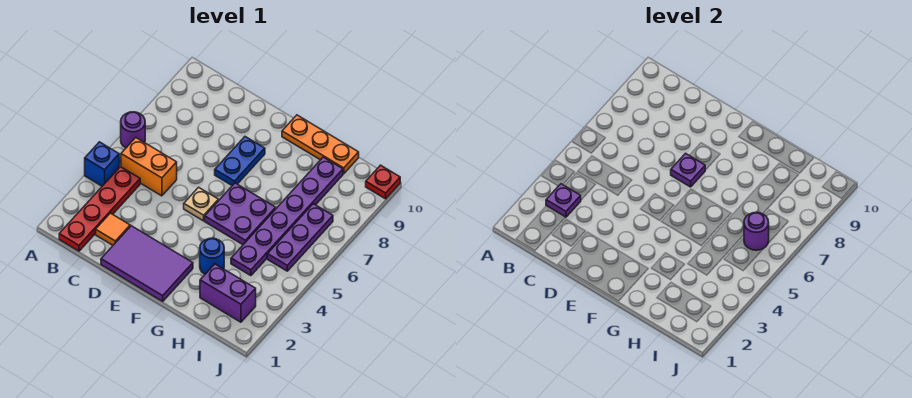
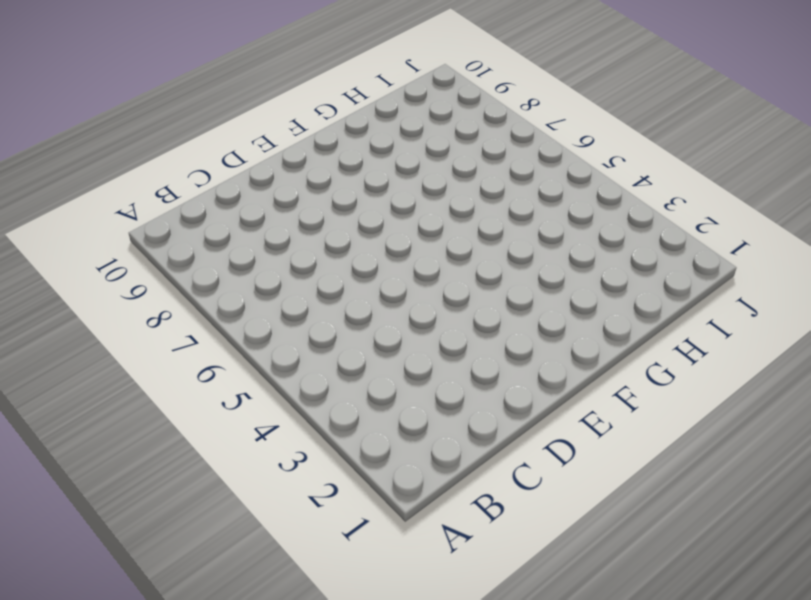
none -> blue brick A4 level 1
none -> purple round brick A6 level 1
none -> red plate B1:B4 level 1

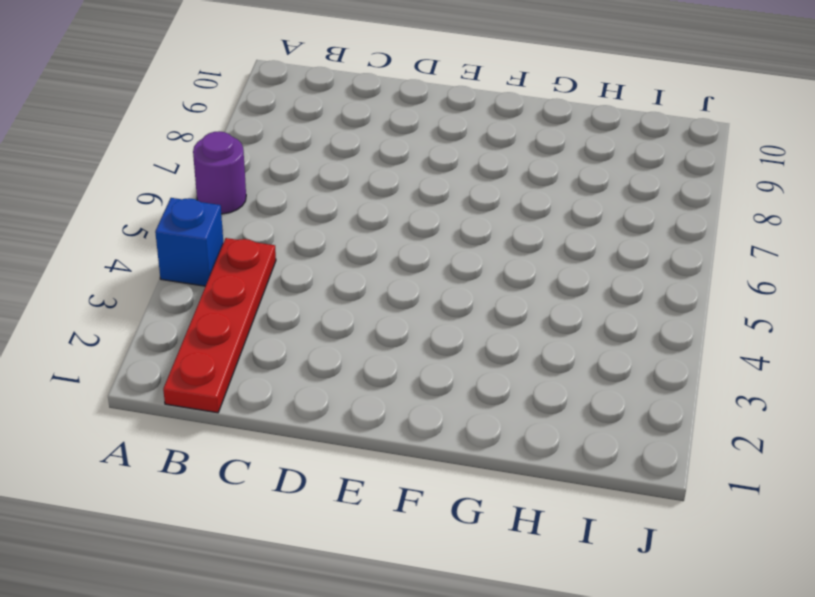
none -> orange brick B5:C5 level 1
none -> orange tile C2 level 1
none -> purple tile D1:F2 level 1

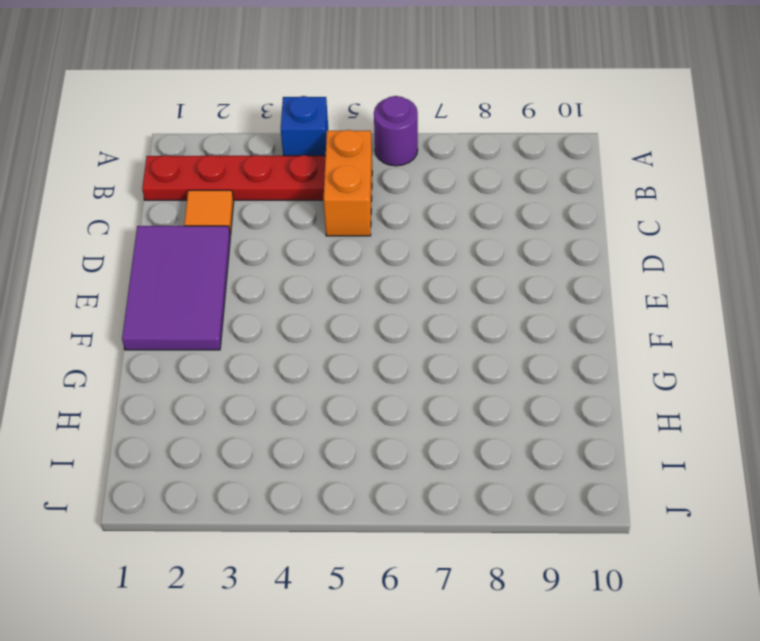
none -> tan plate E5 level 1
none -> blue plate E7:E8 level 1
none -> purple plate F5:G6 level 1

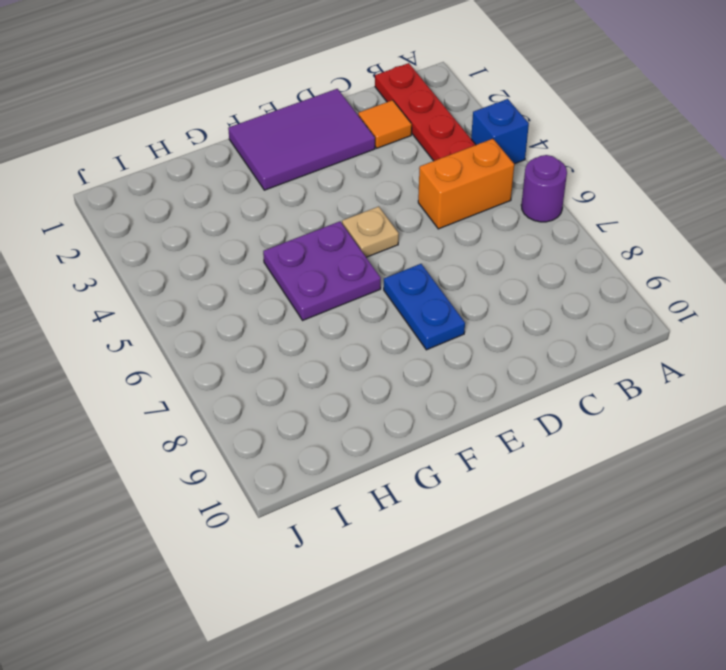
none -> orange plate F10:H10 level 1
none -> blue round brick G3 level 1
none -> purple brick H2:I2 level 1

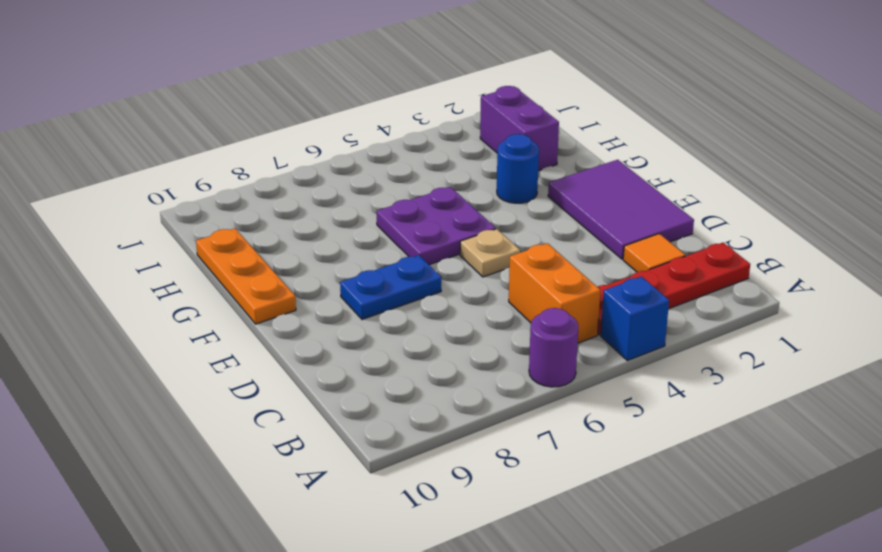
none -> purple plate H4:H9 level 1
none -> purple plate I5:I7 level 1
none -> red plate J10 level 1

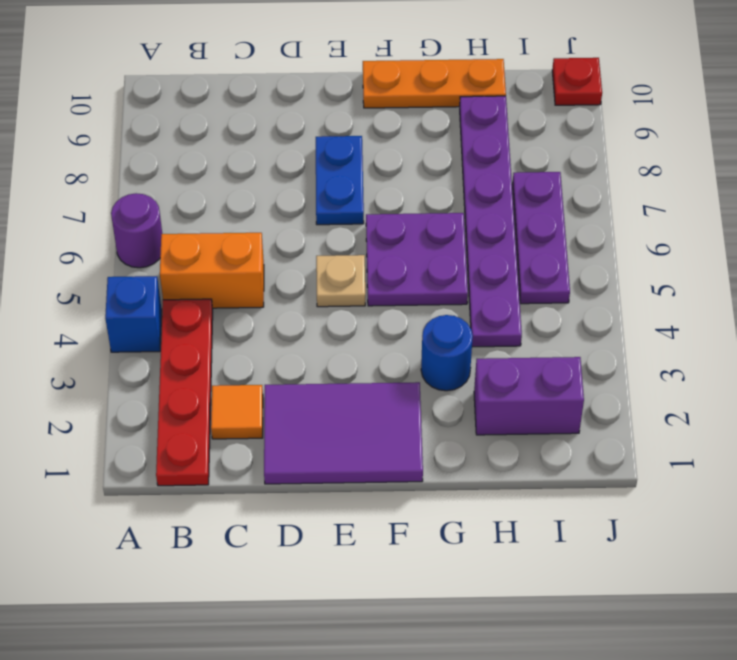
none -> purple plate B3 level 2
none -> purple plate E7 level 2
none -> purple round brick I6 level 2

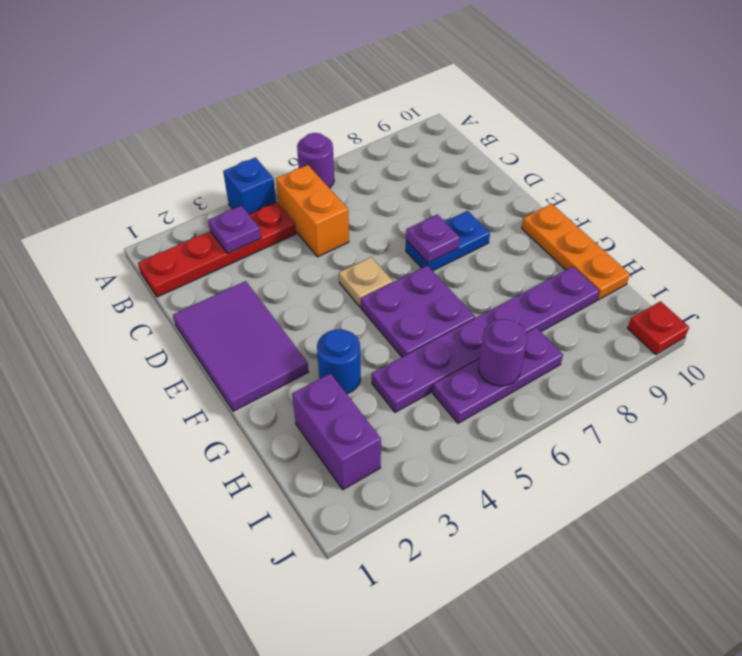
none -> orange tile C2 level 1

